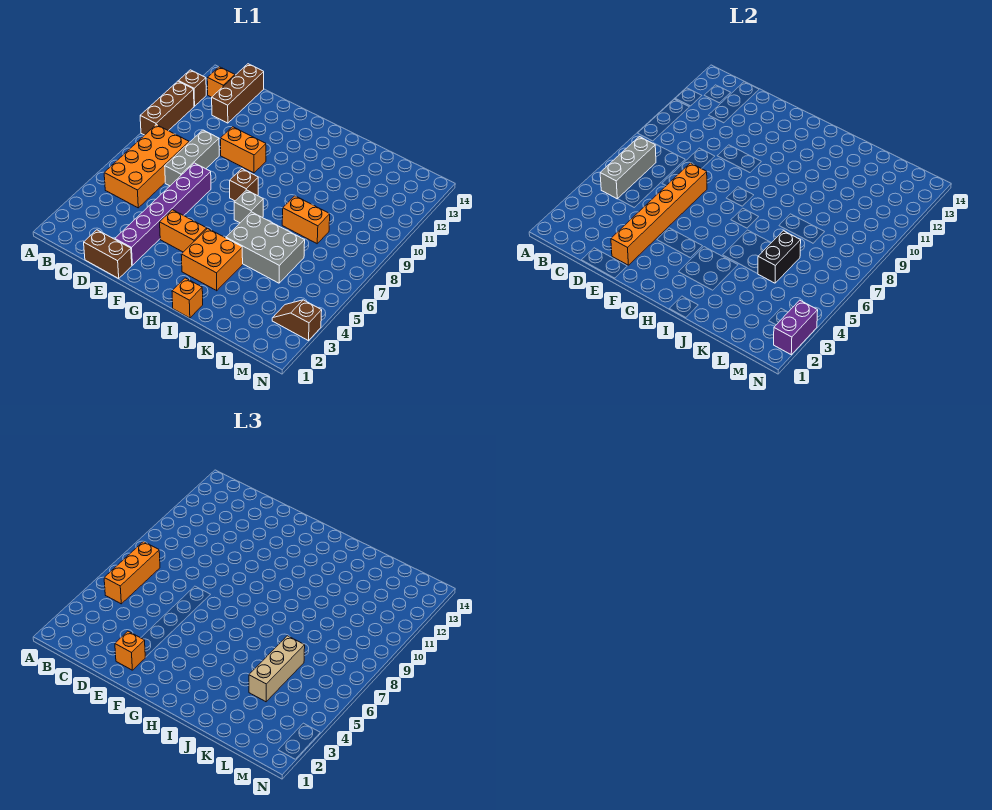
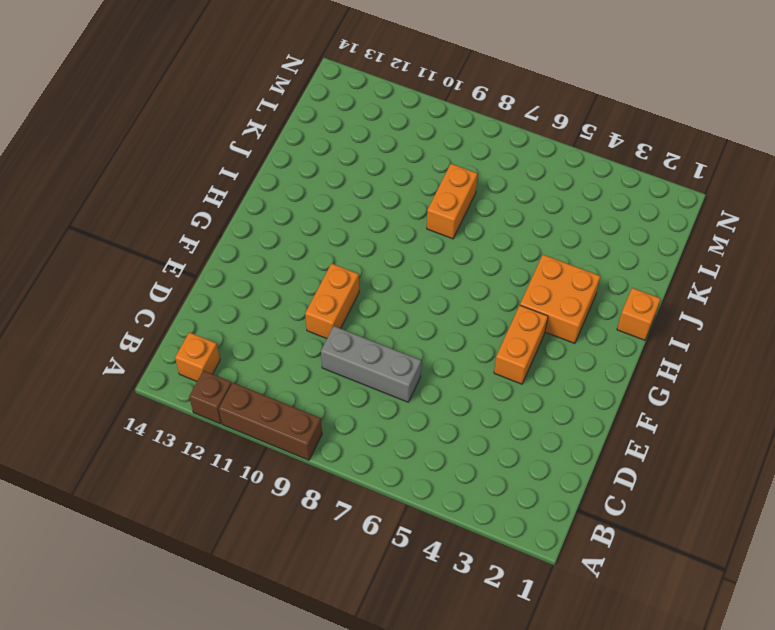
none -> orange brick B5:C8 level 1
none -> brown brick C12:C14 level 1
none -> brown brick D1:E1 level 1

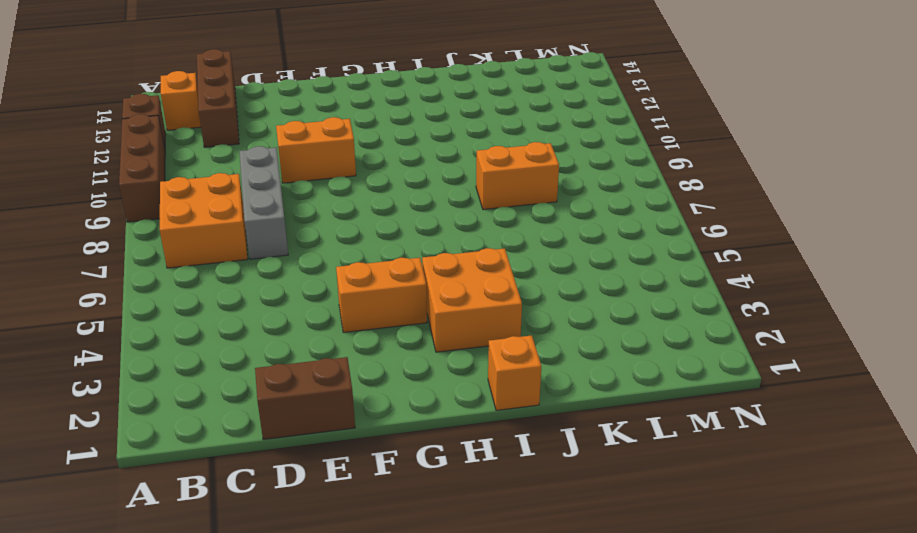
orange brick B7:C8 level 1 -> orange brick B5:C8 level 1
none -> purple brick E2:E7 level 1
none -> brown brick G8 level 1
none -> grey brick H7 level 1

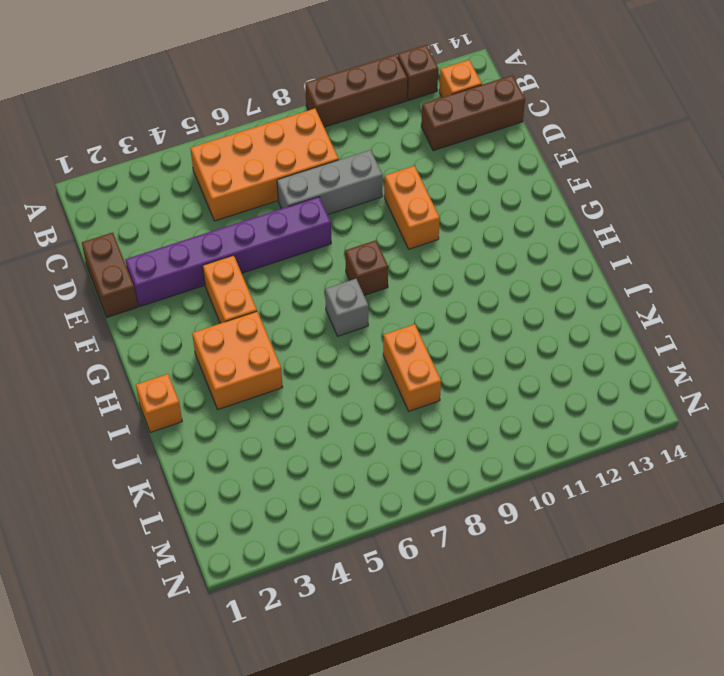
none -> grey brick I5:K6 level 1
none -> brown slope M3:N3 level 1 top N
none -> grey brick B5:B7 level 2

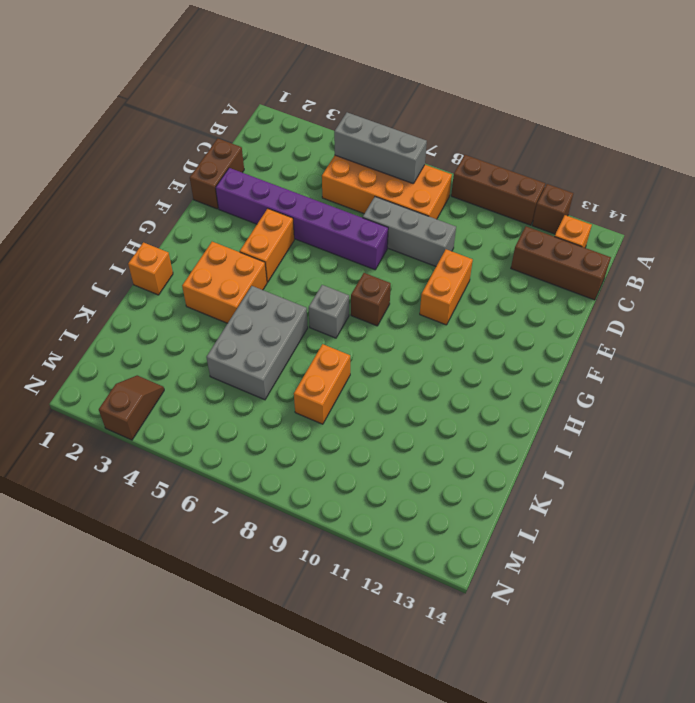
none -> orange brick E2:E7 level 2
none -> black brick K5:K6 level 2
none -> purple brick N2:N3 level 2

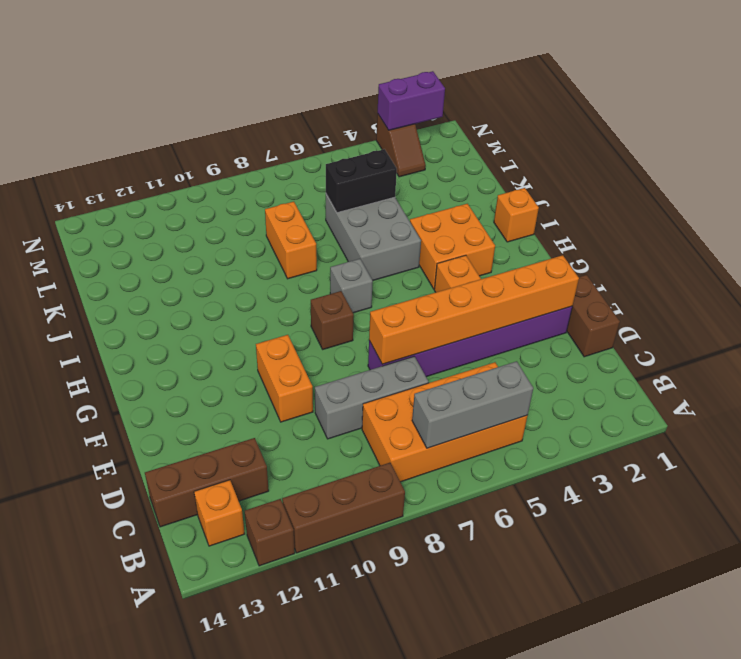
none -> orange brick B5:B7 level 3
none -> orange brick E2 level 3
none -> tan brick K4:K6 level 3

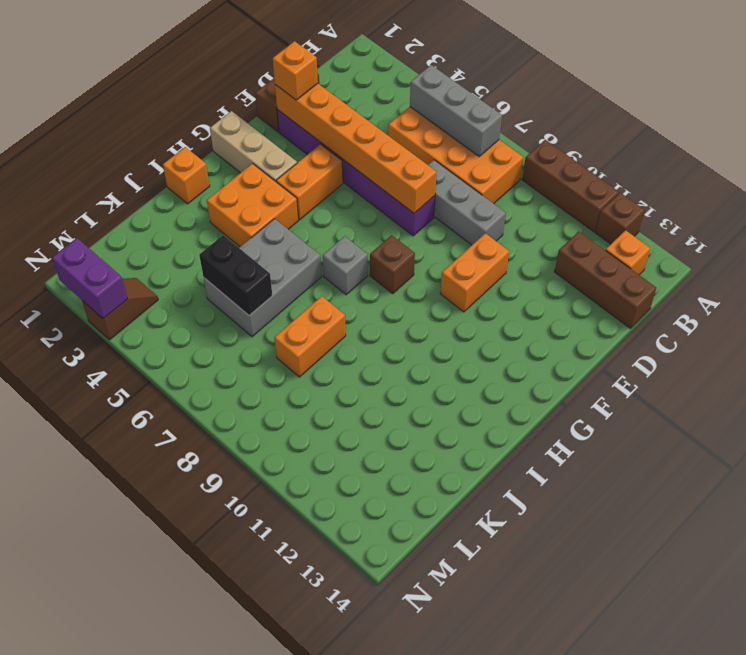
tan brick G1:G3 level 1 -> tan brick K4:K6 level 3
none -> orange brick B5:B7 level 3

